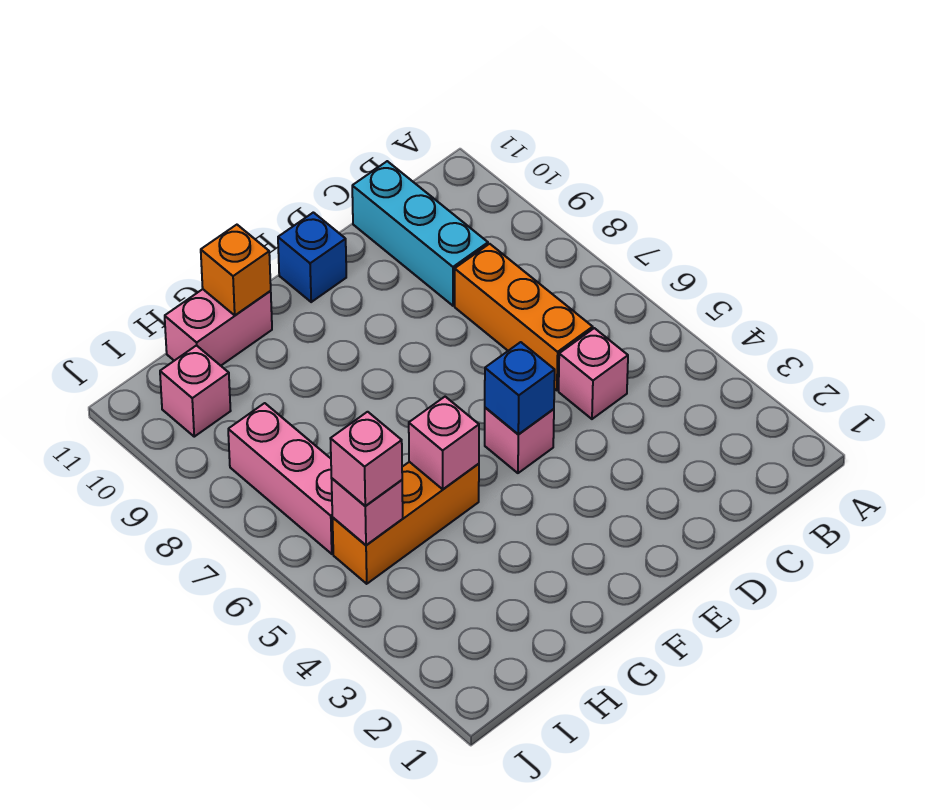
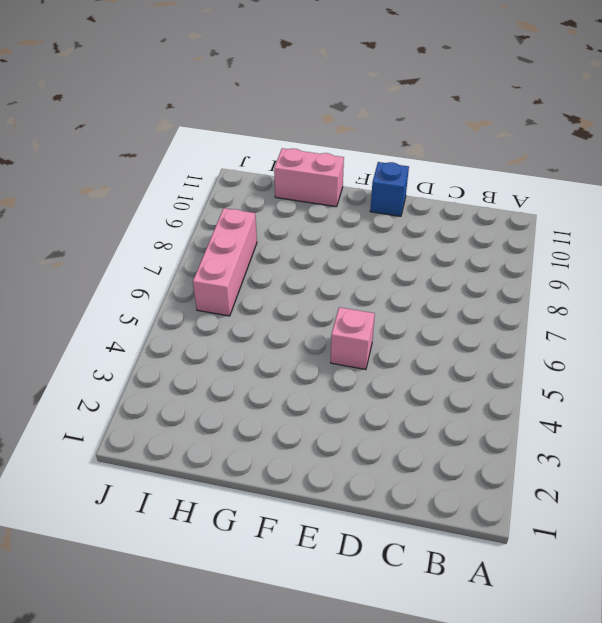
none -> pink brick C5 level 1
none -> orange brick C6:C8 level 1
none -> cyan brick C9:C11 level 1

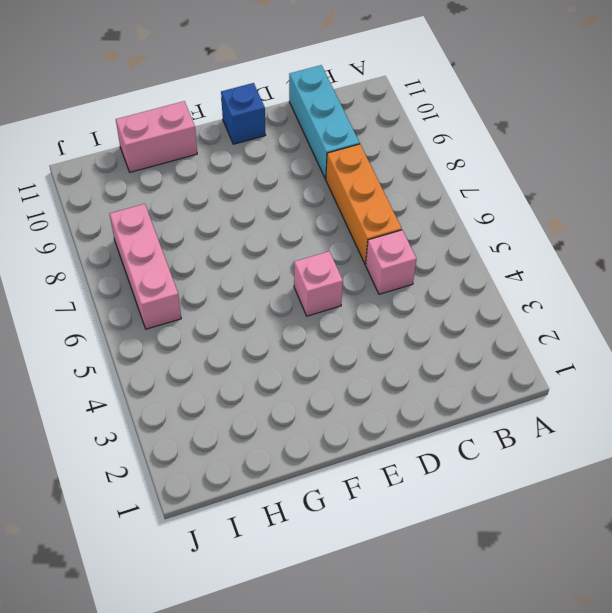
none -> orange brick G5:I5 level 1
none -> pink brick I10 level 1
none -> blue brick E5 level 2

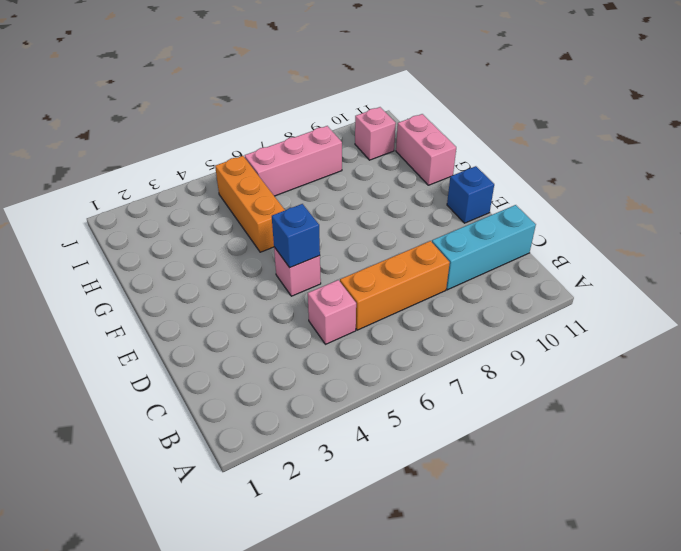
none -> pink brick G5 level 2
none -> orange brick G11 level 2
none -> pink brick I5 level 2

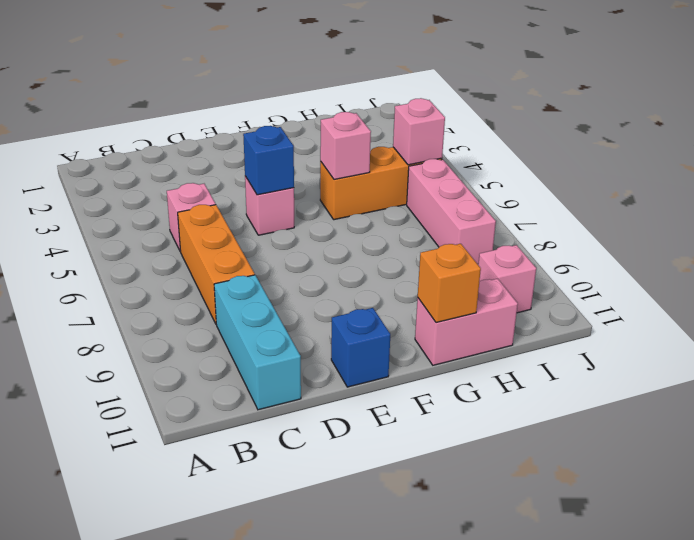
none -> pink brick I5 level 3

